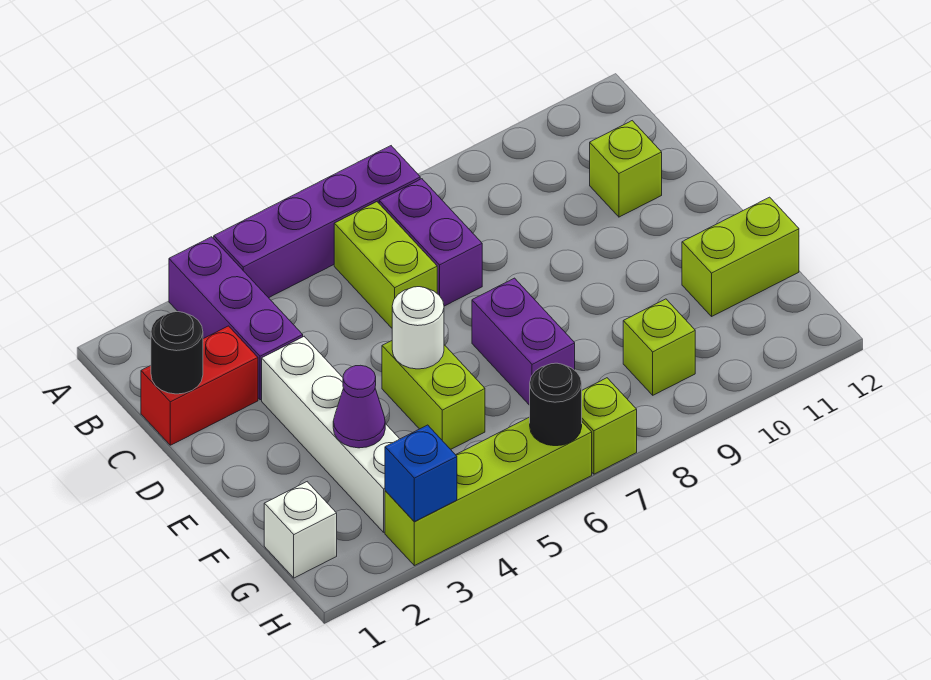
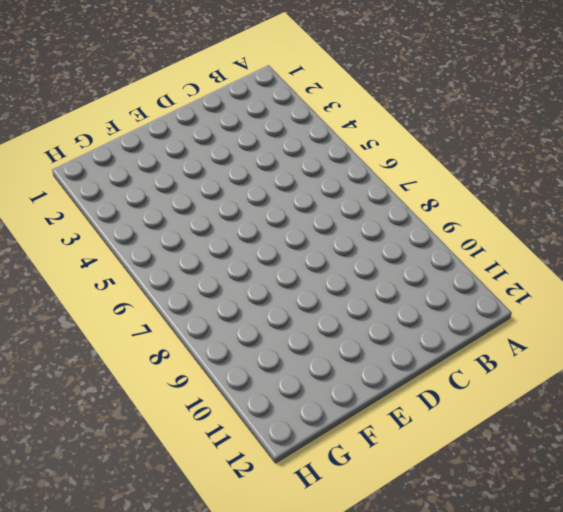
none -> purple brick A3:C3 level 1
none -> purple brick A4:A7 level 1
none -> lime brick B6:C6 level 1

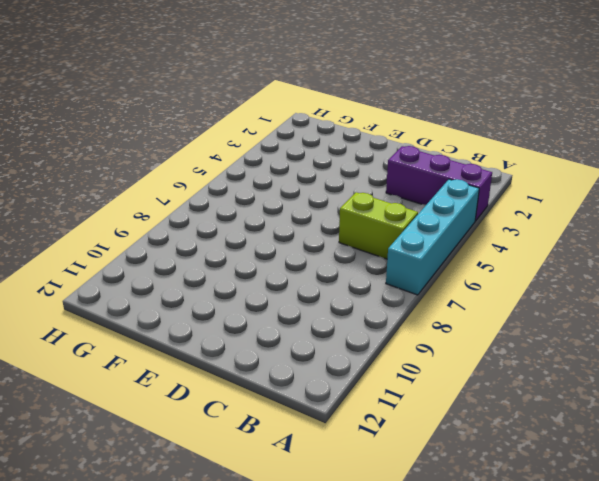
cyan brick A4:A7 level 1 -> purple brick A4:A7 level 1
none -> purple brick B7:C7 level 1
none -> red brick C1:C2 level 1
none -> lime brick C11 level 1

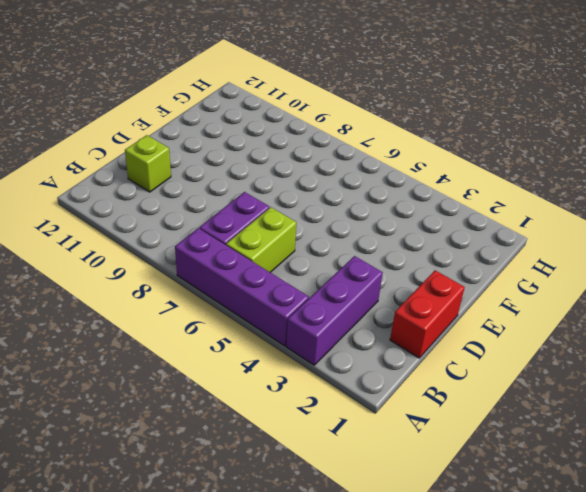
red brick C1:D1 level 1 -> red brick C1:C2 level 1
none -> white brick D3:G3 level 1
none -> lime brick E5:F5 level 1
none -> purple brick E7:F7 level 1

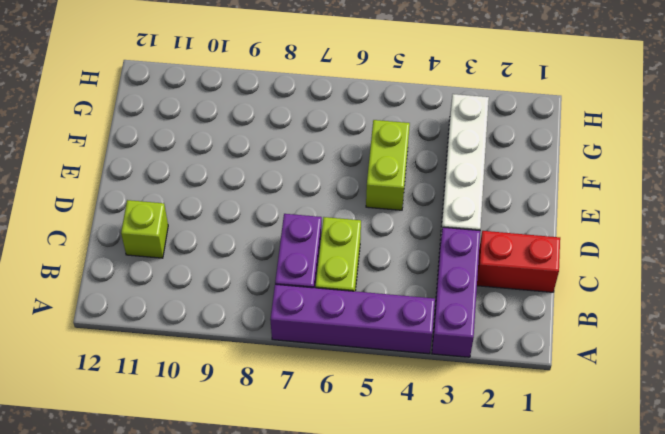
none -> purple brick E7:F7 level 1
none -> lime brick F11:F12 level 1
none -> white brick G1 level 1

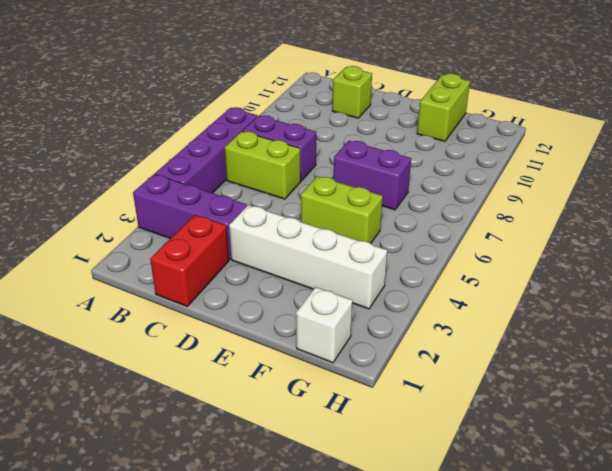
none -> lime brick G9 level 1
none -> lime brick H3:H6 level 1
none -> lime brick H7 level 1

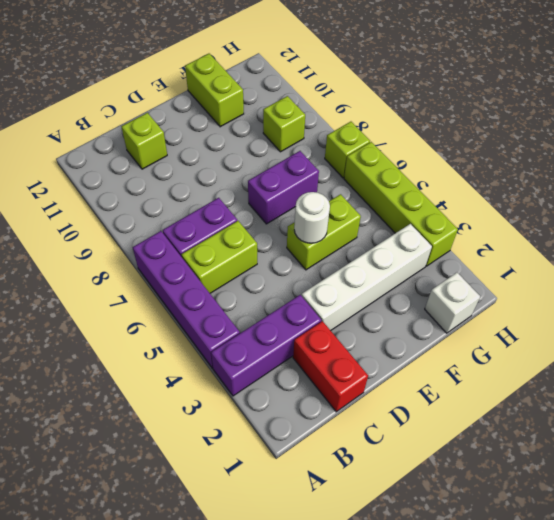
none -> black round brick C1 level 2
none -> purple cone F3 level 2
none -> blue brick H3 level 2

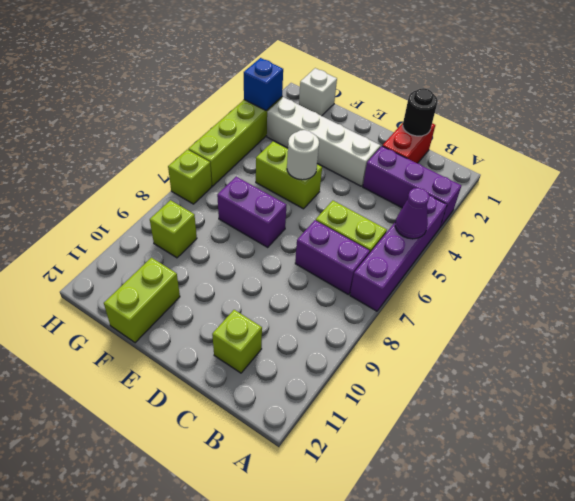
purple cone A5 level 2 -> purple cone F3 level 2
none -> black round brick H6 level 2

